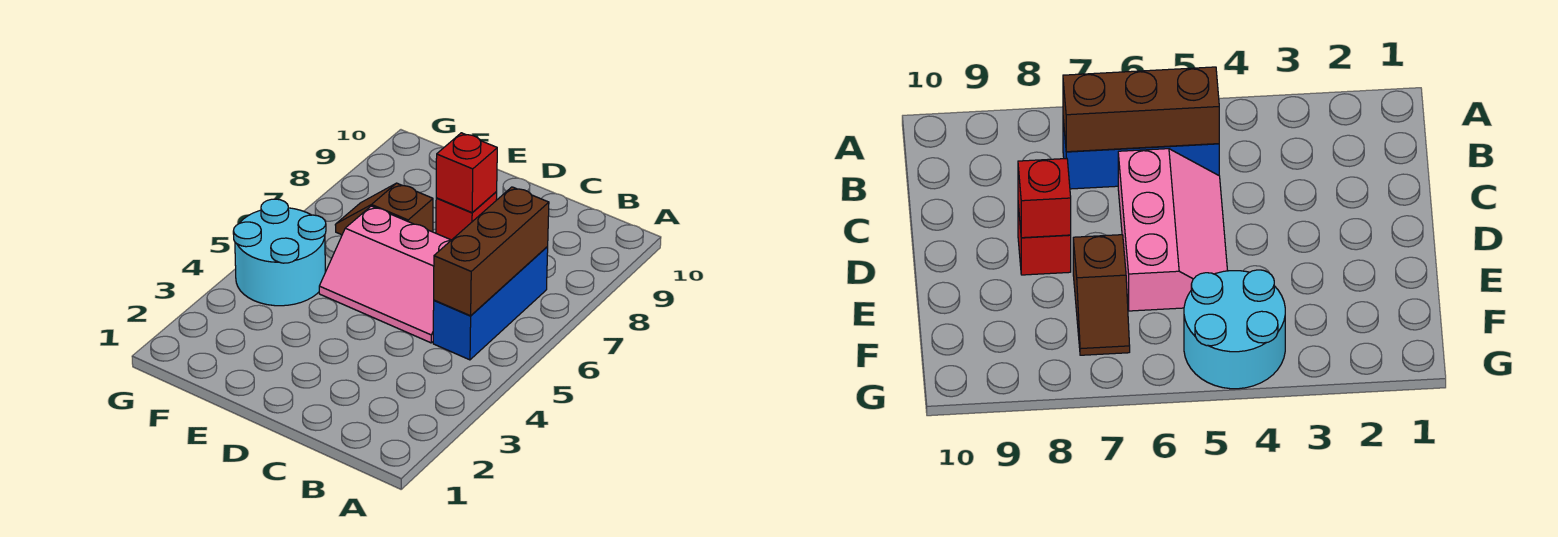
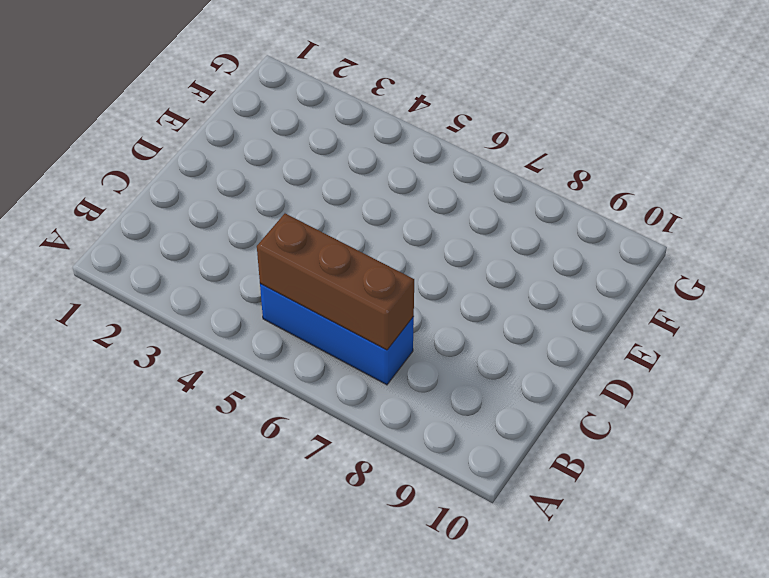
none -> pink slope C5:E6 level 1 top 6
none -> red brick D8 level 1

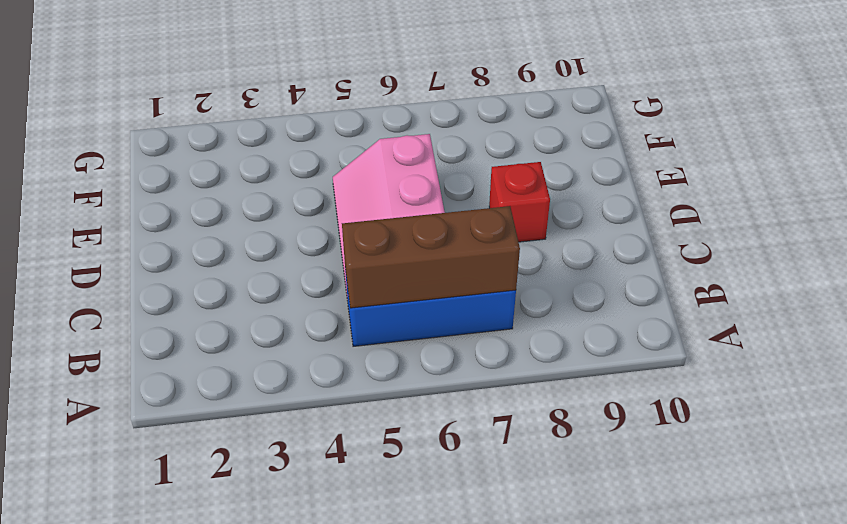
none -> brown slope E7:F7 level 1 top E
none -> cyan round brick F4:G5 level 1

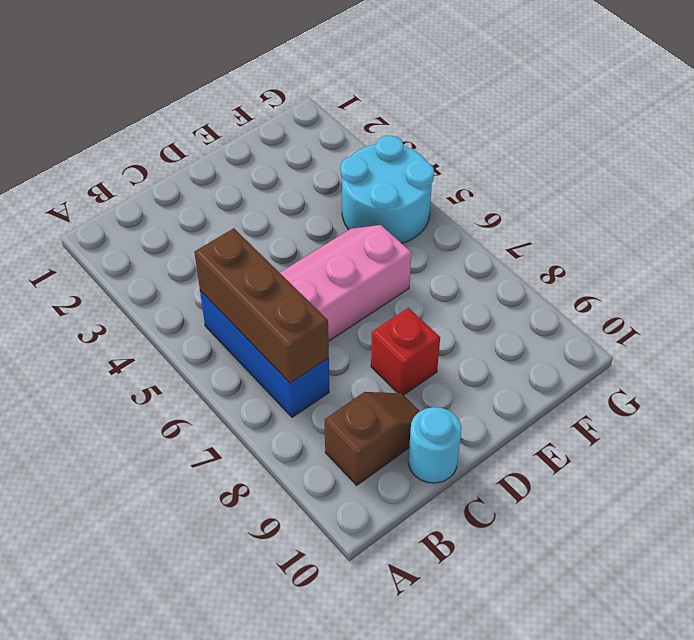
brown slope B9:C9 level 1 top B -> brown slope E7:F7 level 1 top E
cyan round brick C10 level 1 -> none
none -> red brick D8 level 2

